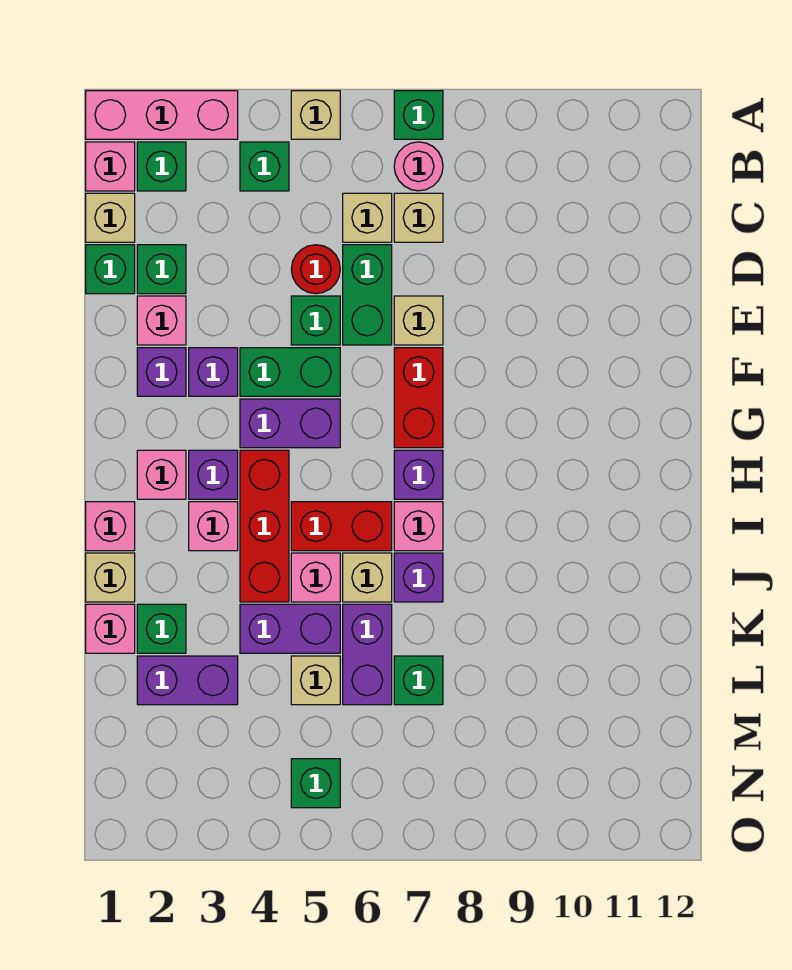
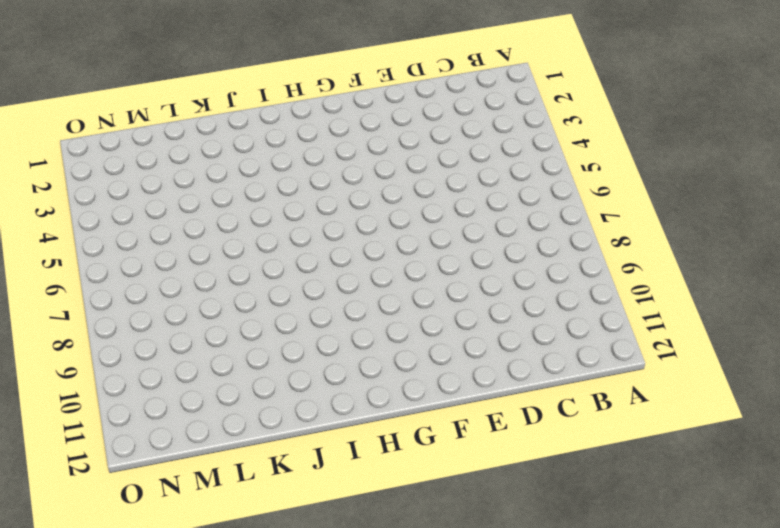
none -> pink brick A1:A3 level 1
none -> tan brick A5 level 1
none -> green brick A7 level 1
none -> pink brick B1 level 1

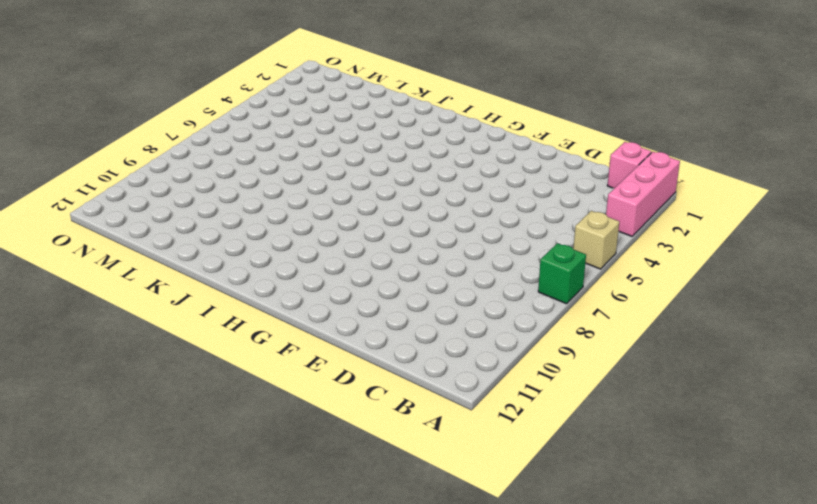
none -> green brick B2 level 1
none -> green brick B4 level 1
none -> pink round brick B7 level 1
none -> tan brick C1 level 1

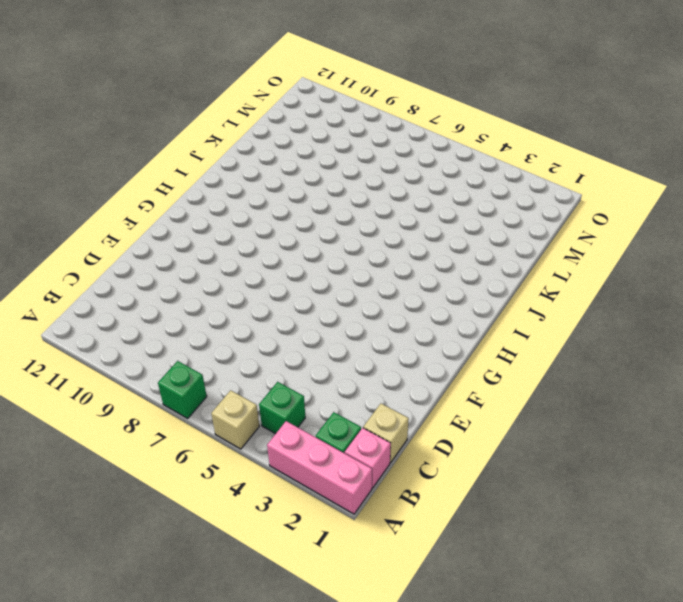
none -> pink round brick B7 level 1
none -> tan brick C6 level 1
none -> tan brick C7 level 1
none -> green brick D1 level 1

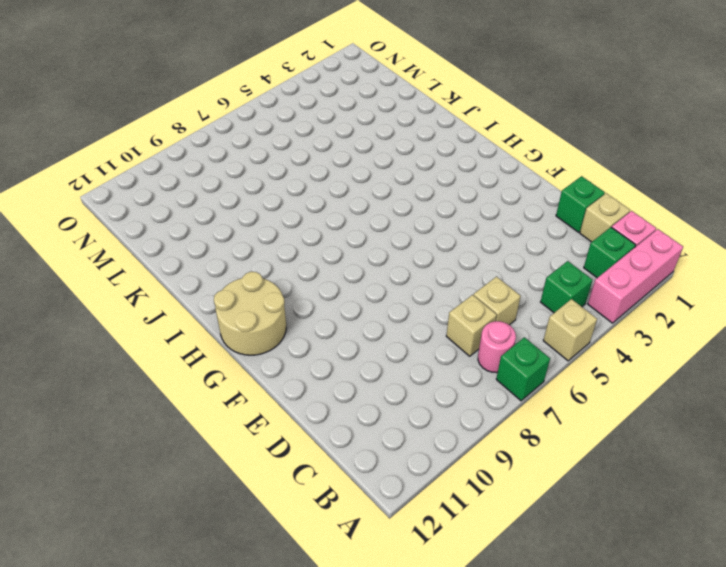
tan round brick G11:H12 level 1 -> none
none -> green brick D2 level 1
none -> red round brick D5 level 1
none -> green brick D6:E6 level 1
none -> pink brick E2 level 1

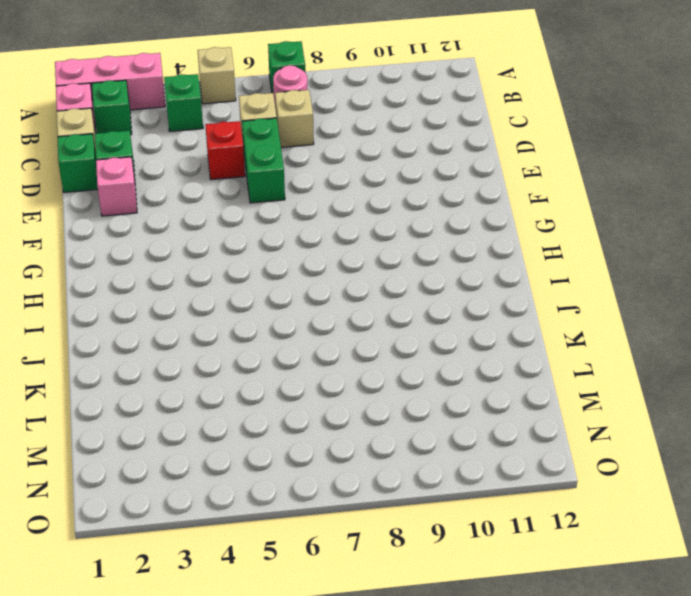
red brick D5 level 1 -> red round brick D5 level 1
none -> green brick E5 level 1
none -> tan brick E7 level 1
none -> purple brick F2 level 1
none -> purple brick F3 level 1

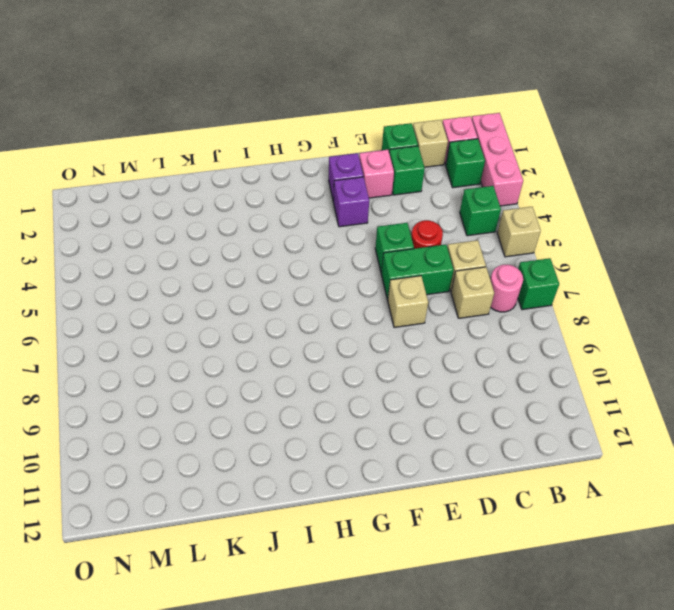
none -> green brick F4:F5 level 1
none -> red brick F7:G7 level 1
none -> purple brick G4:G5 level 1
none -> pink brick H2 level 1

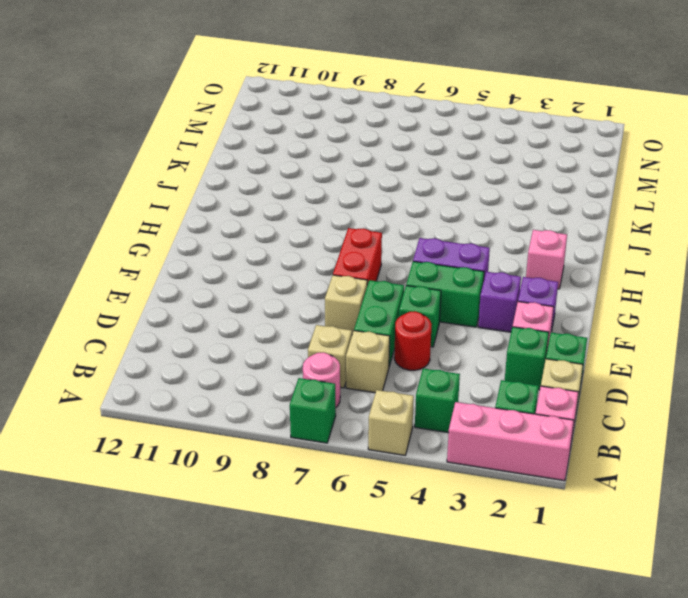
none -> purple brick H3 level 1
none -> red brick H4:J4 level 1
none -> purple brick H7 level 1
none -> pink brick I1 level 1

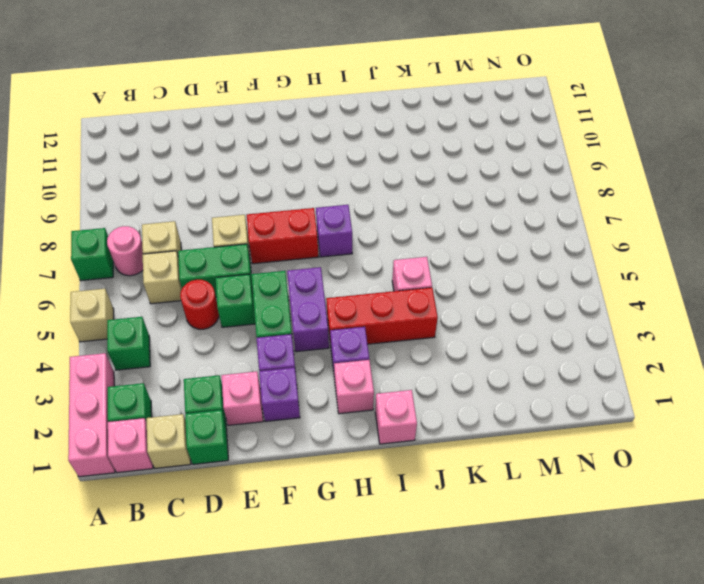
none -> pink brick I3 level 1
none -> red brick I5:I6 level 1
none -> pink brick I7 level 1
none -> tan brick J1 level 1

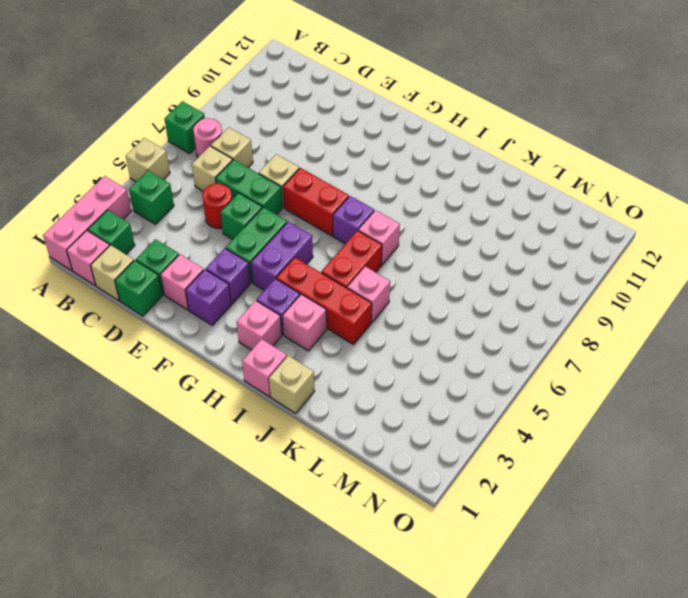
none -> tan brick J6 level 1
none -> purple brick J7 level 1
none -> pink brick K1 level 1
none -> green brick K2 level 1

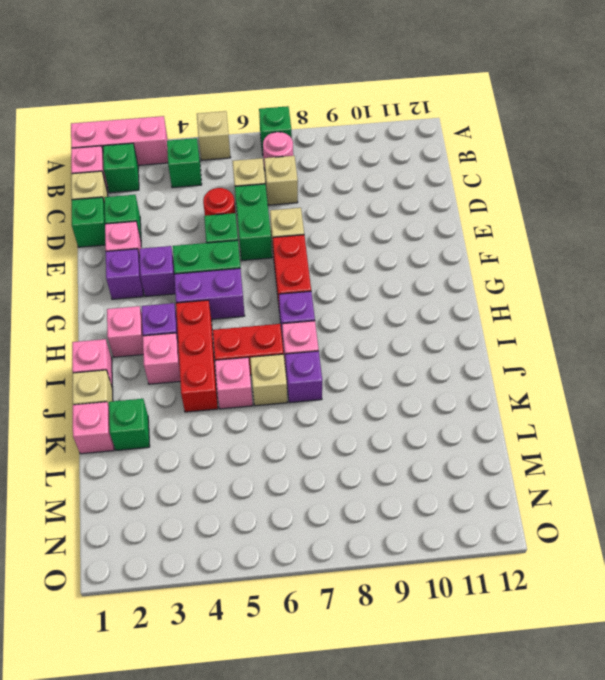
none -> purple brick K4:K5 level 1
none -> purple brick K6:L6 level 1
none -> purple brick L2:L3 level 1
none -> tan brick L5 level 1

